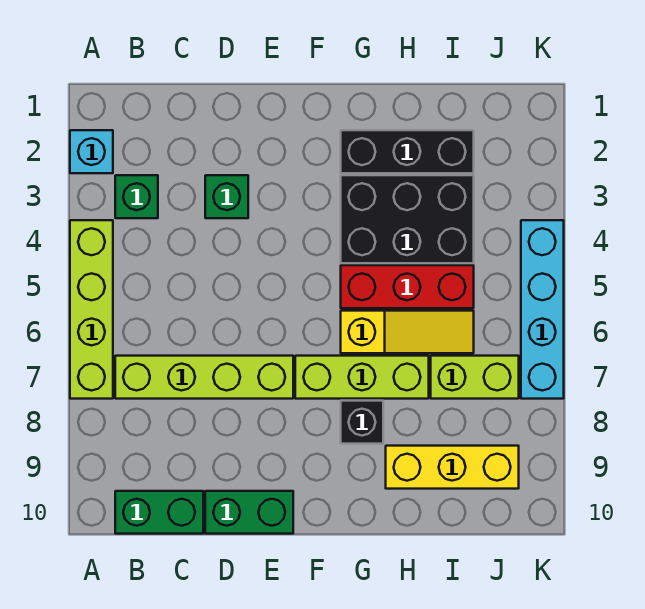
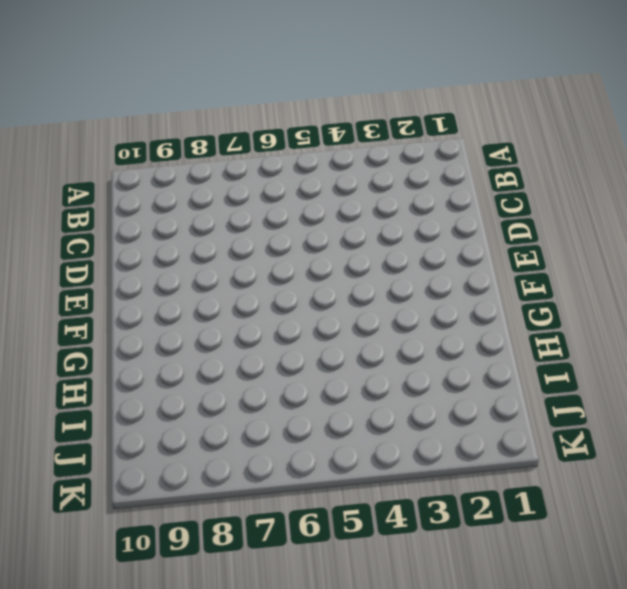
none -> cyan brick A2 level 1
none -> lime brick A4:A7 level 1
none -> green brick B3 level 1

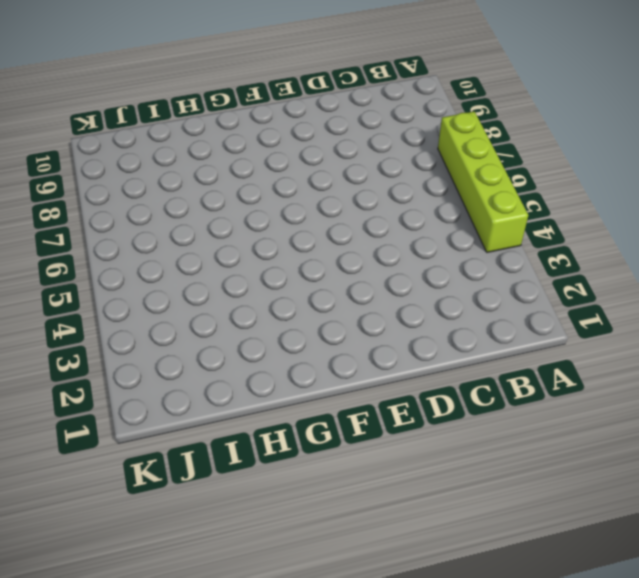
none -> cyan brick A2 level 1
none -> green brick B3 level 1
none -> lime brick B7:E7 level 1

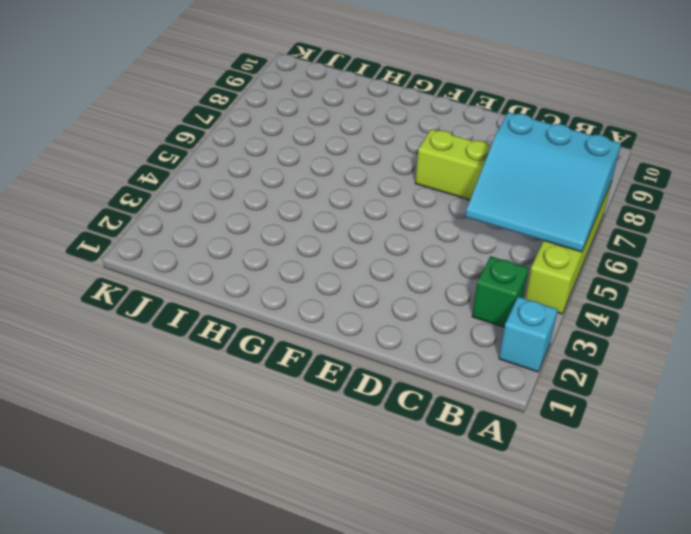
cyan slope A5:C7 level 2 top 7 -> none
none -> green brick B10:C10 level 1
none -> green brick D3 level 1
none -> green brick D10:E10 level 1

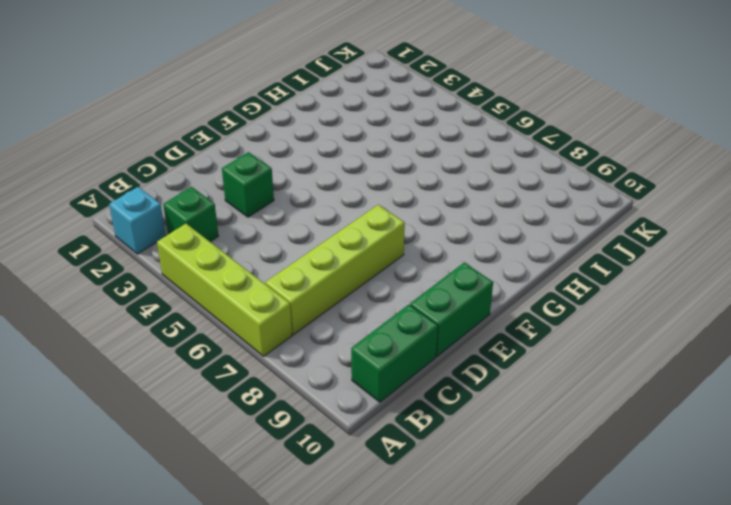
none -> lime brick F7:H7 level 1
none -> black brick G2:I2 level 1
none -> black brick G3:I4 level 1

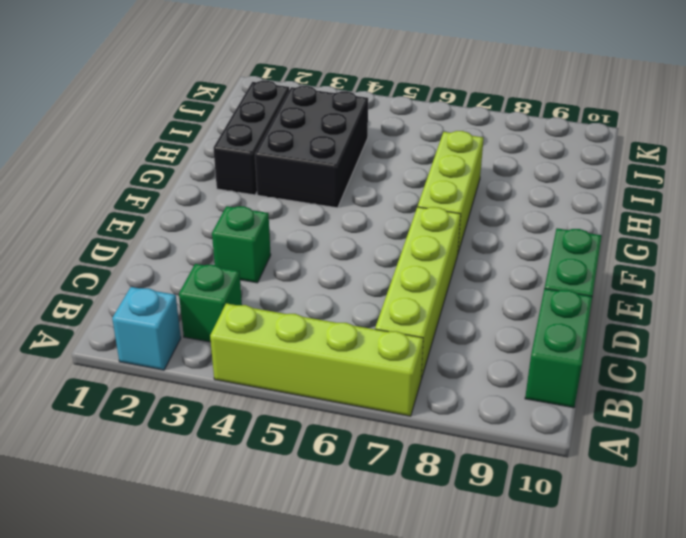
none -> red brick G5:I5 level 1
none -> yellow slope G6:I6 level 1 top G
none -> black brick G8 level 1

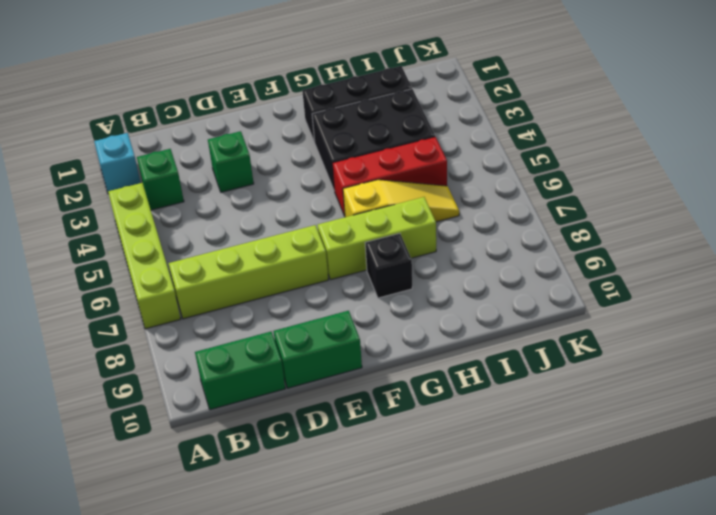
none -> yellow brick H9:J9 level 1
none -> lime brick I7:J7 level 1
none -> cyan brick K4:K7 level 1

